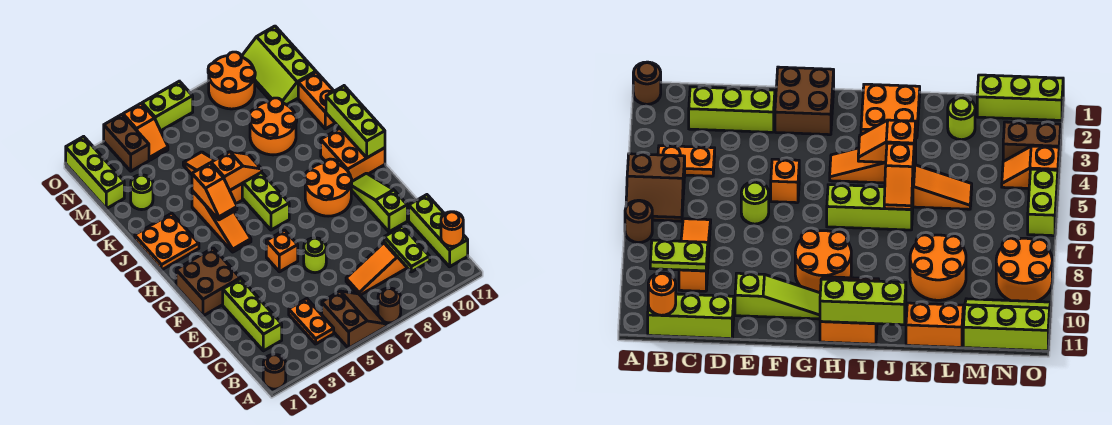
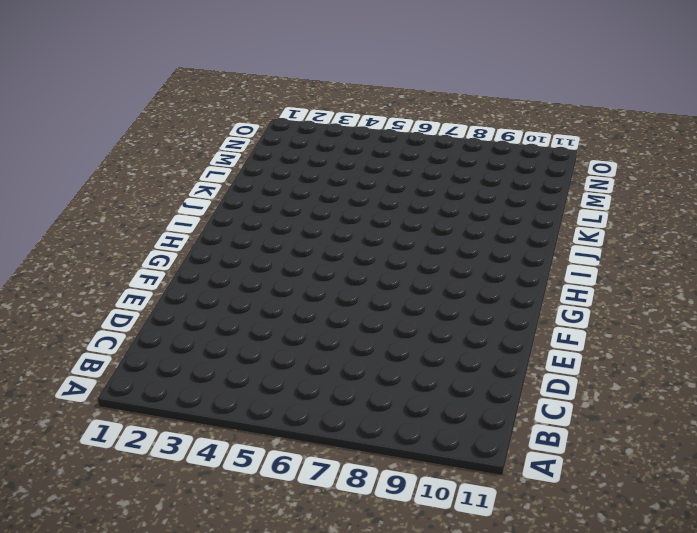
none -> brown round brick A1 level 1
none -> brown slope A5:B6 level 1 top 5
none -> brown round brick A7 level 1
none -> orange plate B4:C4 level 1

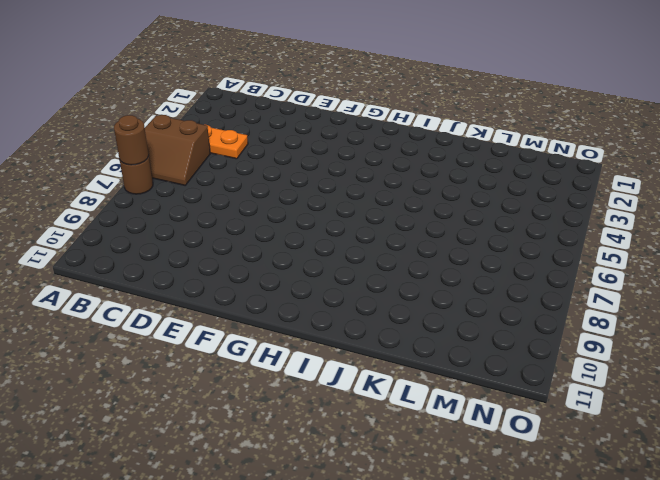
brown round brick A7 level 2 -> brown round brick A1 level 1
none -> lime brick B11:D11 level 1
none -> lime brick C2:E2 level 1
none -> orange slope C7:C9 level 1 top 9
none -> lime round brick E6 level 1

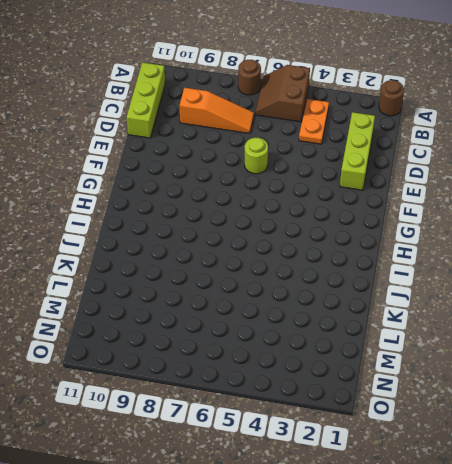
none -> lime slope E10:G10 level 1 top E
none -> brown brick F1:G2 level 1
none -> orange brick F5 level 1
none -> orange round brick G8:H9 level 1

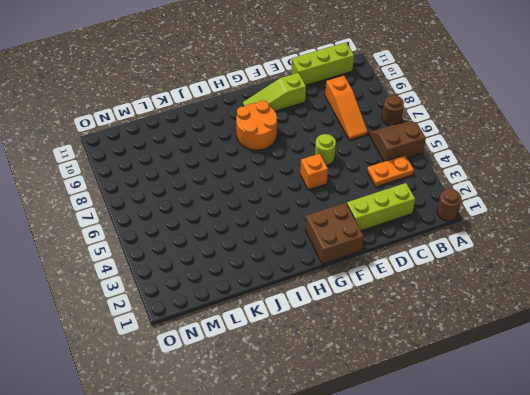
none -> orange slope H4:J4 level 1 top J
none -> lime brick H6:J6 level 1
none -> orange brick H10:I11 level 1
none -> orange plate I1:J2 level 1

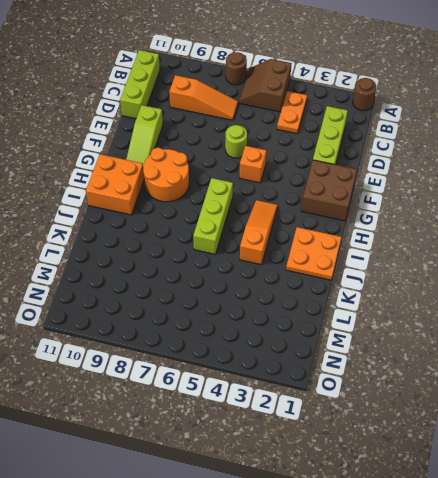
none -> orange slope J5:L5 level 1 top J
none -> orange round brick K8:L9 level 1
none -> orange brick K11:L11 level 1
none -> lime round brick L2 level 1

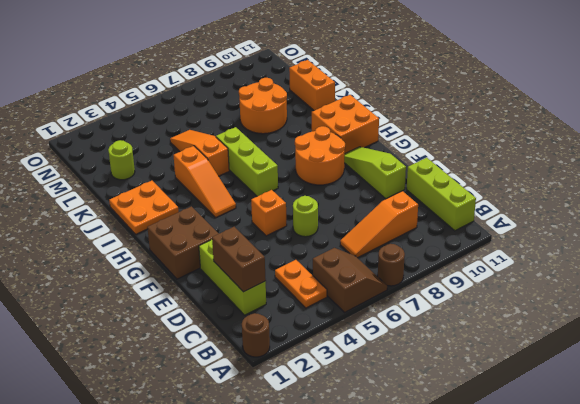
brown brick C2:D2 level 2 -> brown brick N3:O3 level 1
none -> lime brick M1:O1 level 1
none -> lime slope M10:O11 level 1 top 11
none -> orange slope N4:O4 level 1 top O
none -> orange round brick N8:O9 level 1

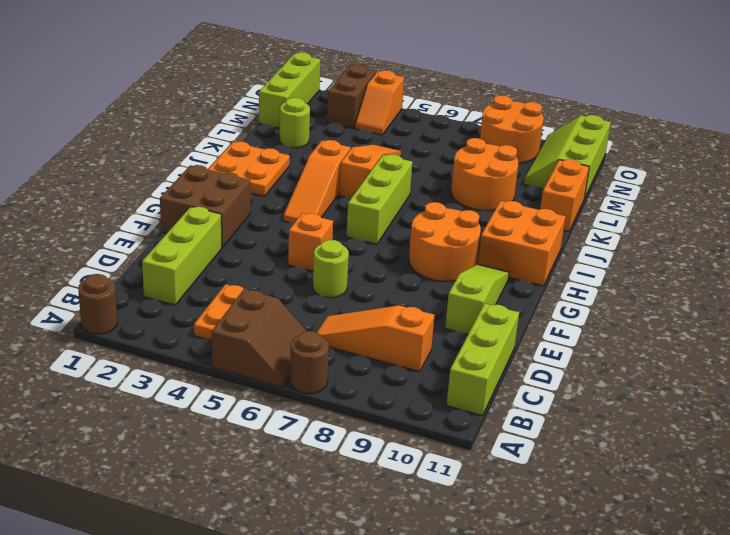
none -> lime brick O5:O6 level 1
none -> lime plate B9:C9 level 2
none -> orange round brick B11 level 2
none -> lime brick H11:J11 level 2

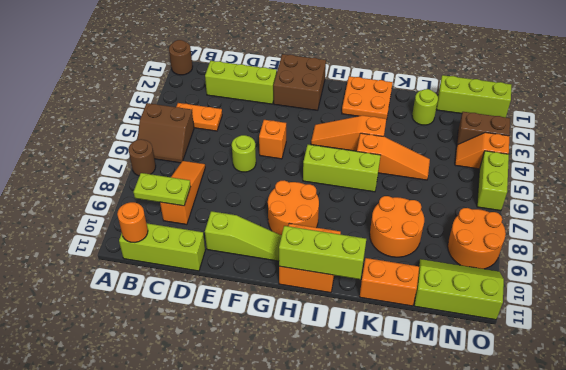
none -> orange slope I4:J4 level 2 top J
none -> orange slope J5:J6 level 2 top 5

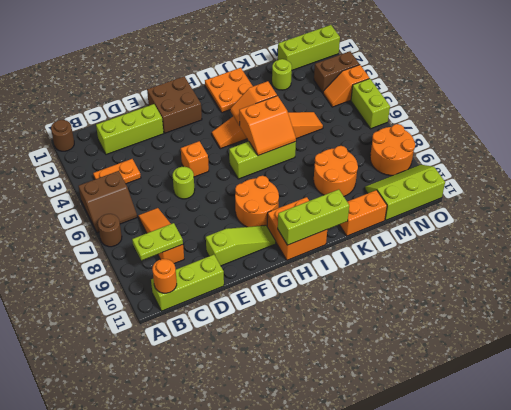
orange slope I5:J6 level 2 top 5 -> orange slope J5:J6 level 2 top 5

